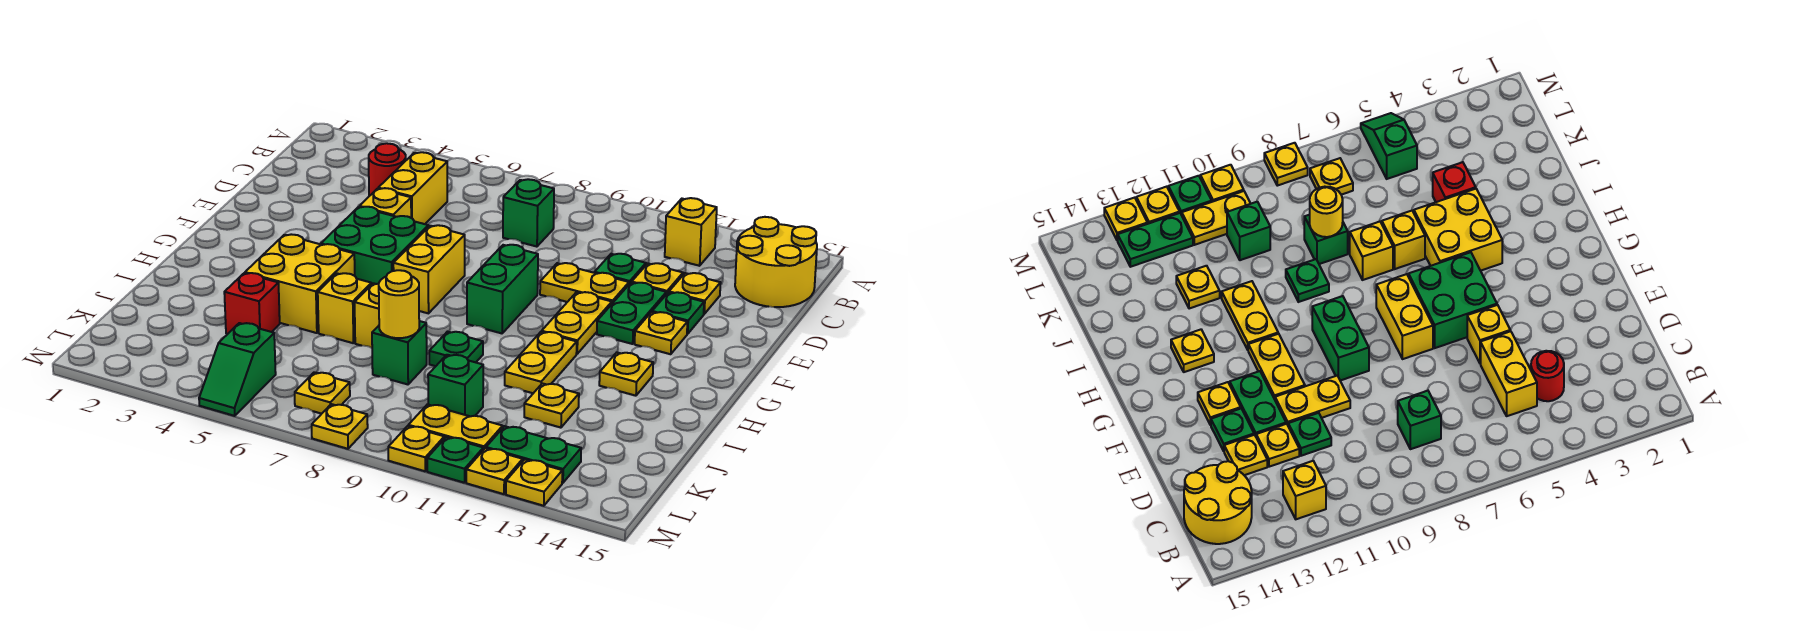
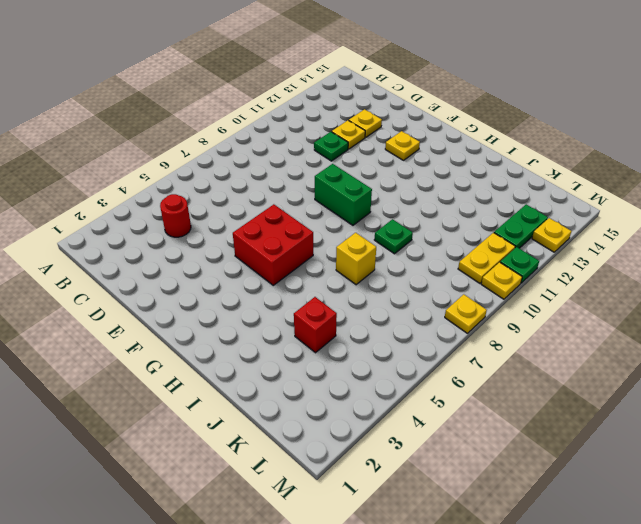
red brick F5:G6 level 1 -> green brick F5:G6 level 1
none -> yellow brick B12 level 1
none -> yellow round brick B14:C15 level 1
none -> yellow brick C5:D5 level 1
none -> green brick C8 level 1

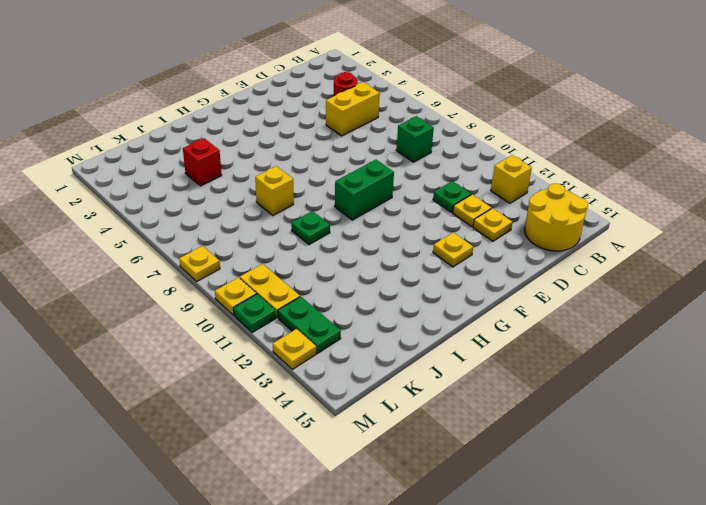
none -> yellow brick E5 level 1
none -> yellow plate E10:E11 level 1
none -> green plate E12:F12 level 1
none -> green plate E13 level 1

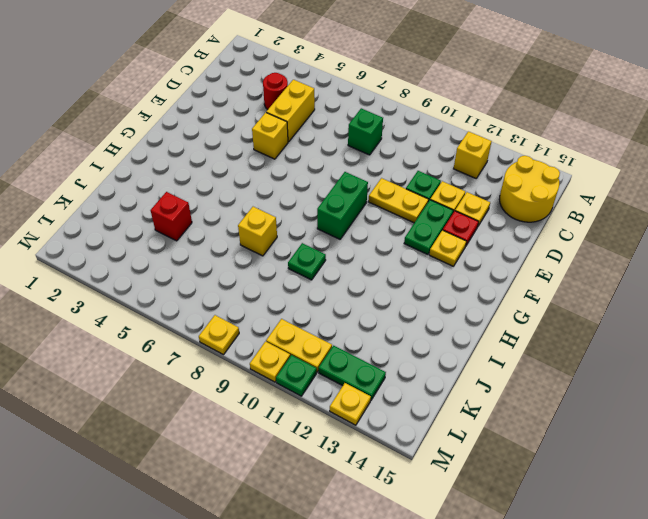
red plate E13 level 1 -> green plate E13 level 1
none -> green brick F5:G6 level 1
none -> yellow brick F7:G7 level 1
none -> yellow plate F11:G11 level 1
none -> yellow brick H4:I5 level 1

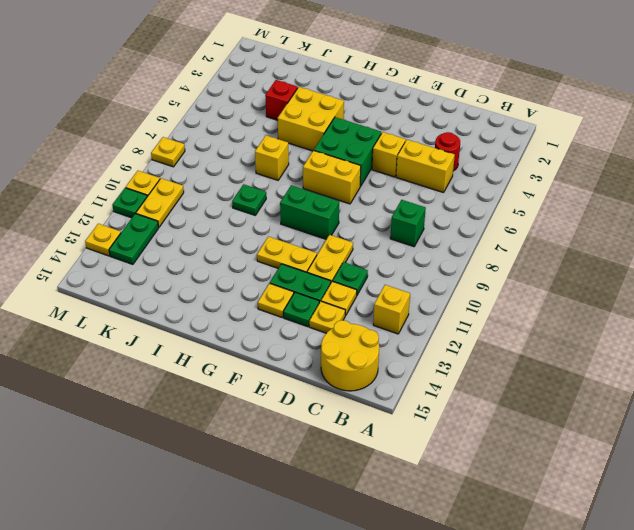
none -> yellow plate H11:I11 level 1
none -> yellow plate H13 level 1
none -> yellow brick I6 level 1
none -> green brick J8 level 1

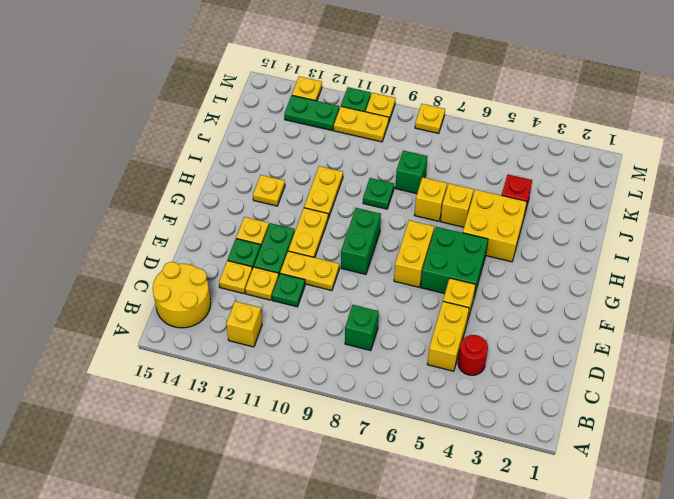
none -> yellow plate J12 level 1
none -> green brick K10 level 1
none -> green slope L5:M5 level 1 top L
none -> yellow plate L7 level 1

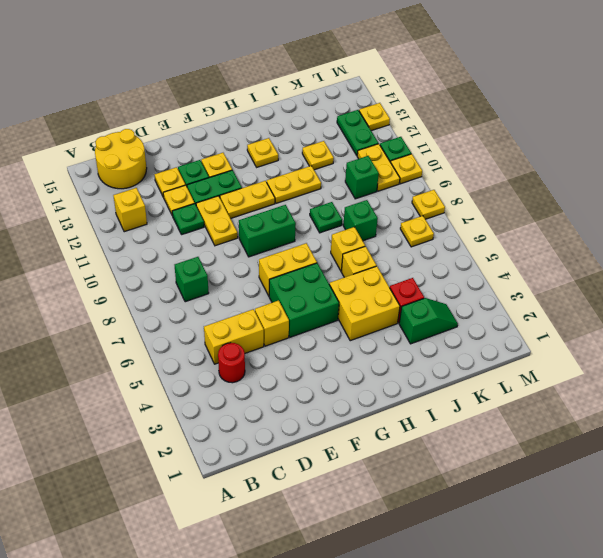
green slope J3:K3 level 1 top J -> green slope L5:M5 level 1 top L
none -> yellow plate M12 level 1
none -> yellow round brick J8 level 2

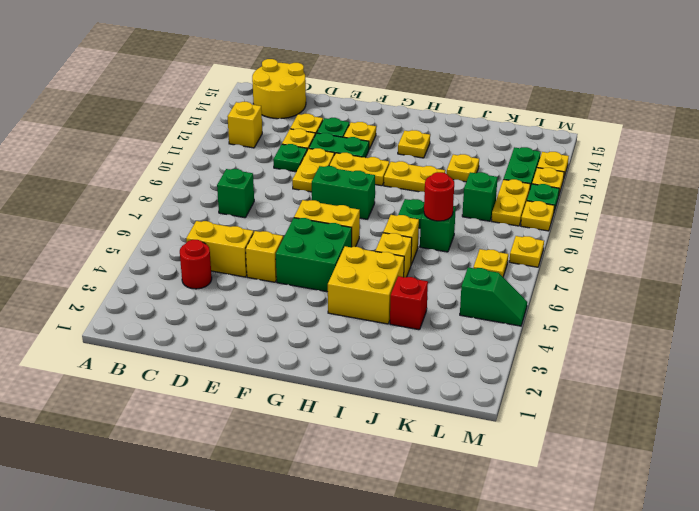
red round brick J8 level 2 -> yellow round brick J8 level 2

